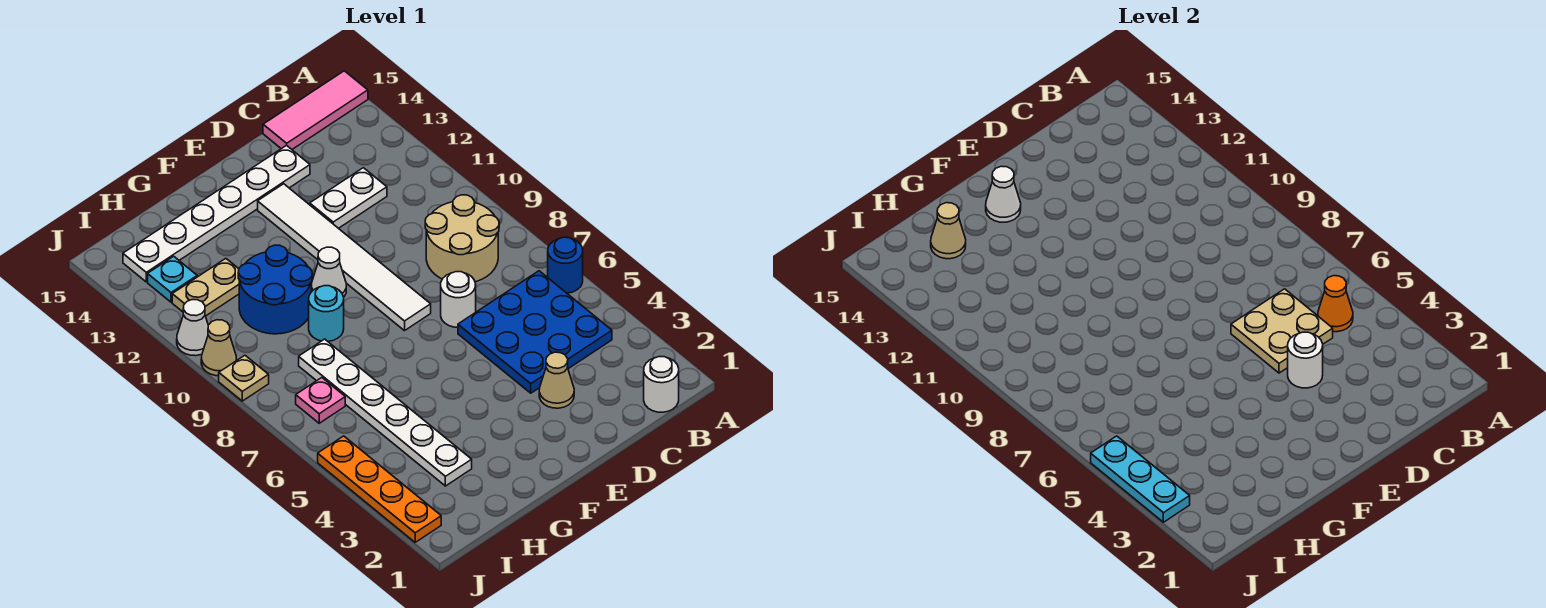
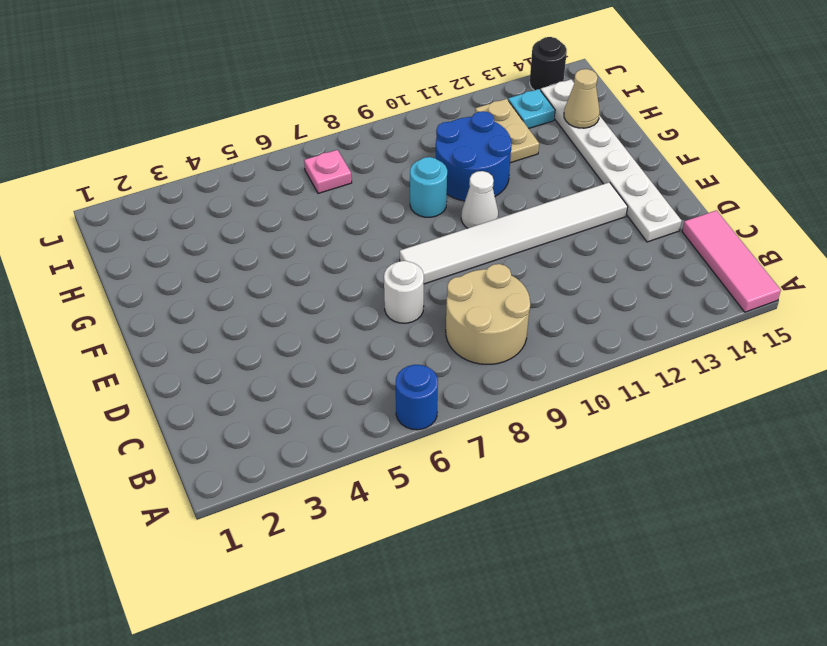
black round brick J14 level 1 -> none
none -> white round brick B1 level 1
none -> blue plate B4:D6 level 1
none -> white plate C12:D12 level 1

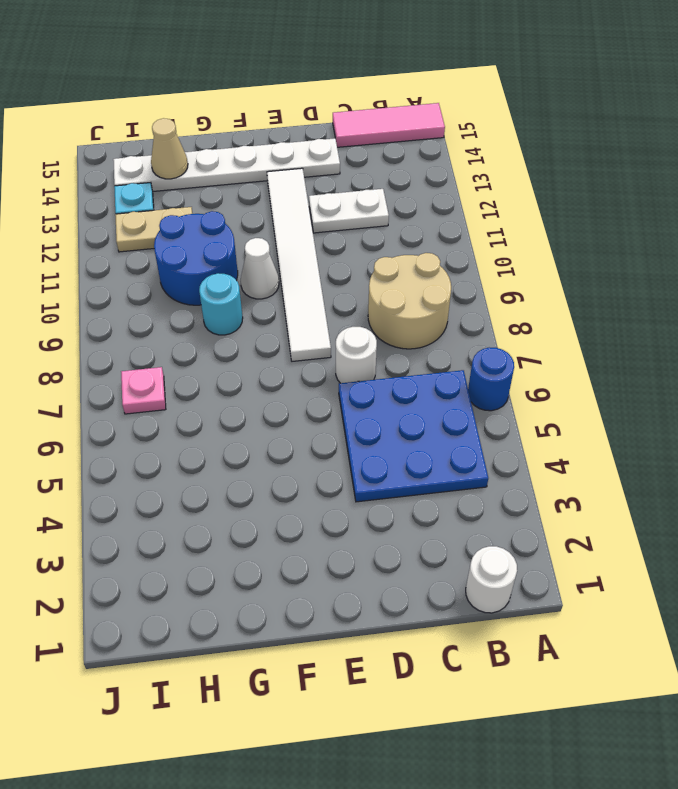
none -> tan cone D3 level 1
none -> white plate H3:H8 level 1
none -> orange plate J2:J5 level 1

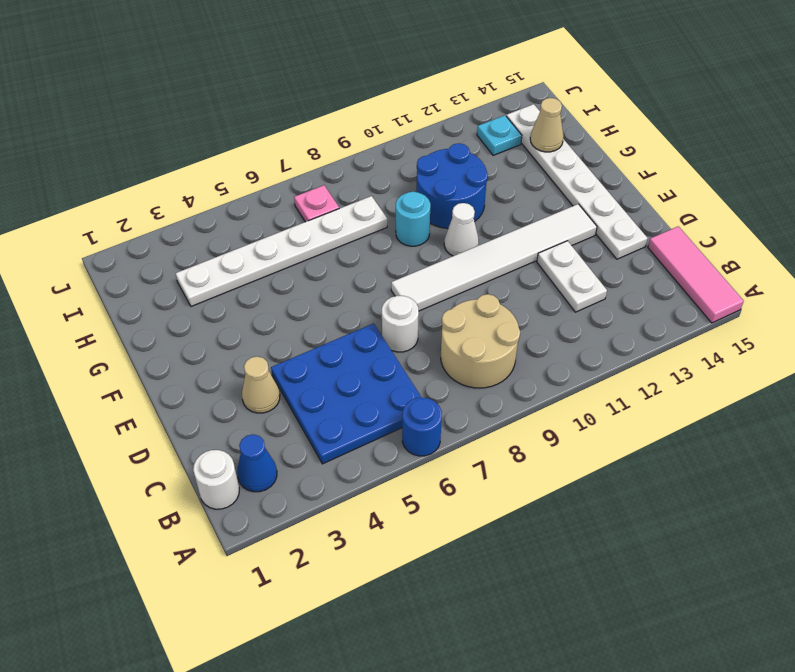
blue cone B2 level 1 -> none
none -> tan plate H12:I12 level 1
none -> orange plate J2:J5 level 1
none -> tan plate J9 level 1

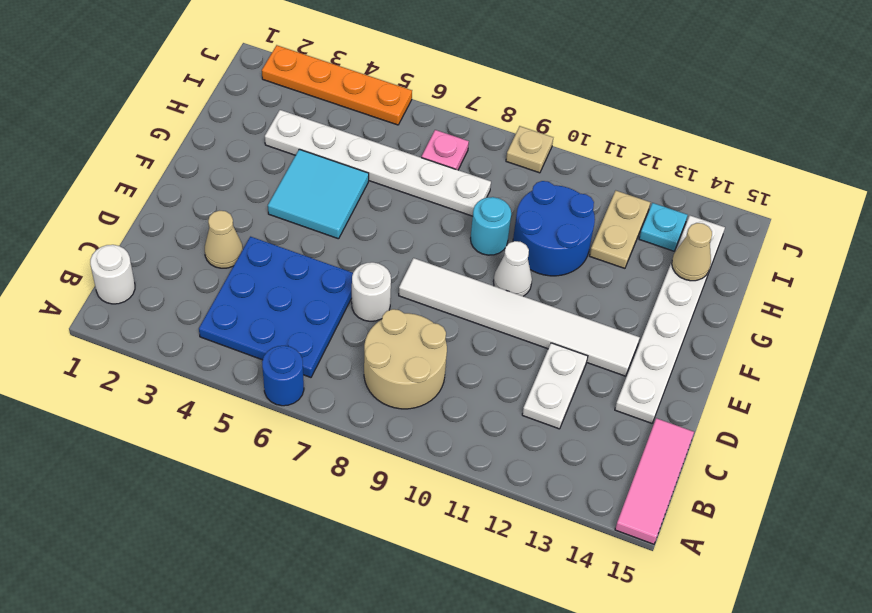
cyan tile F4:G5 level 1 -> none
none -> tan cone J10 level 1
none -> white cone J11 level 1
none -> orange cone B5 level 2

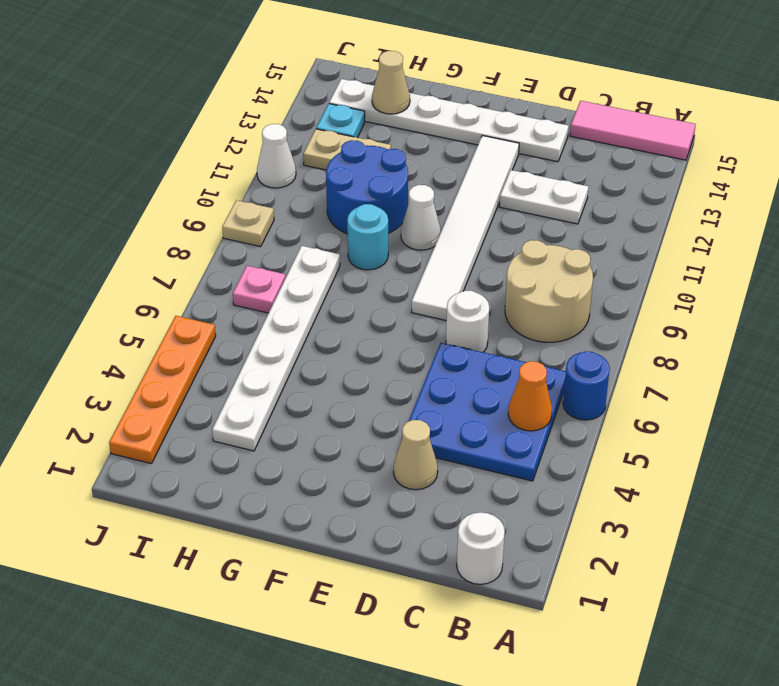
none -> tan cone J10 level 1
none -> tan plate C5:D6 level 2
none -> white round brick D4 level 2

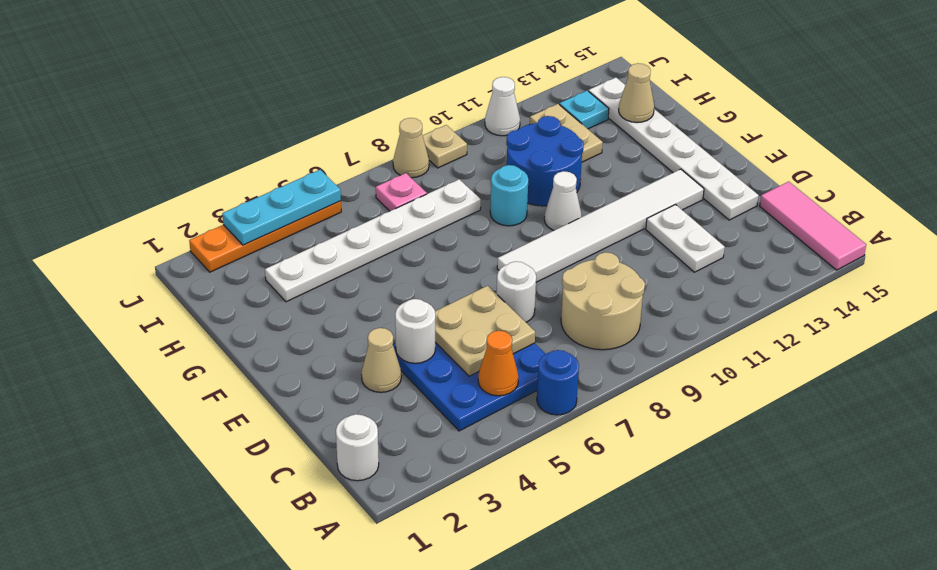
tan cone J8 level 1 -> tan cone J10 level 1
none -> white cone F14 level 2

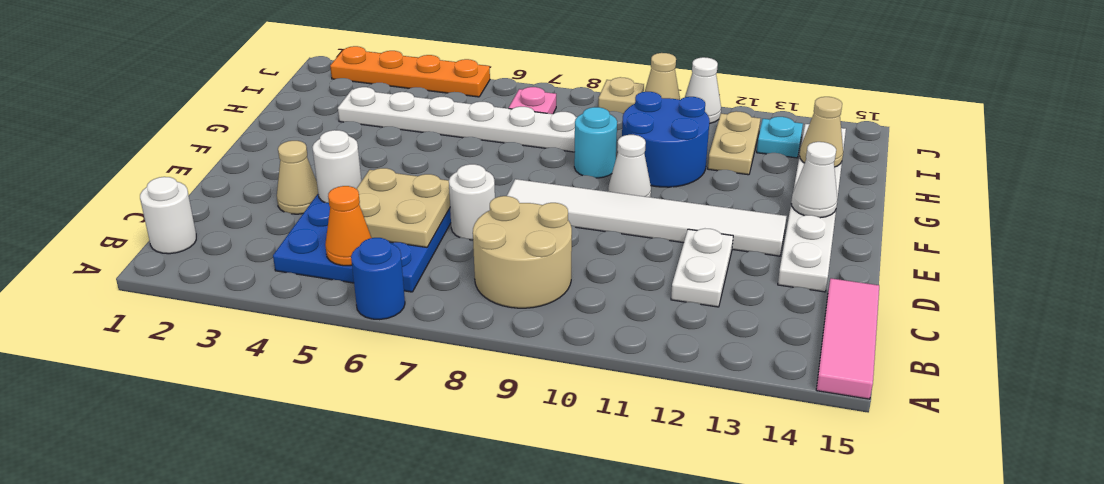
none -> cyan plate J3:J5 level 2

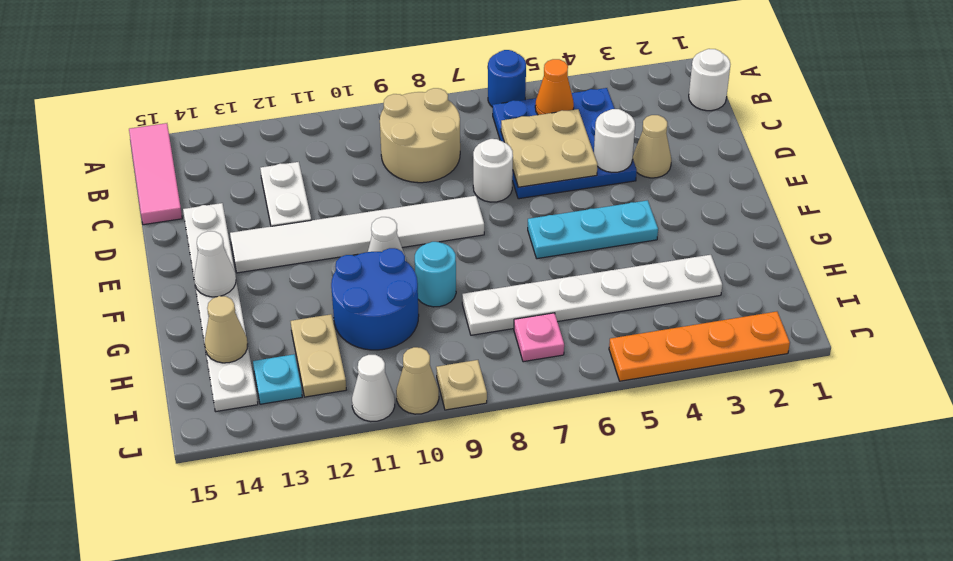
cyan plate F4:F6 level 1 -> cyan plate J3:J5 level 2

